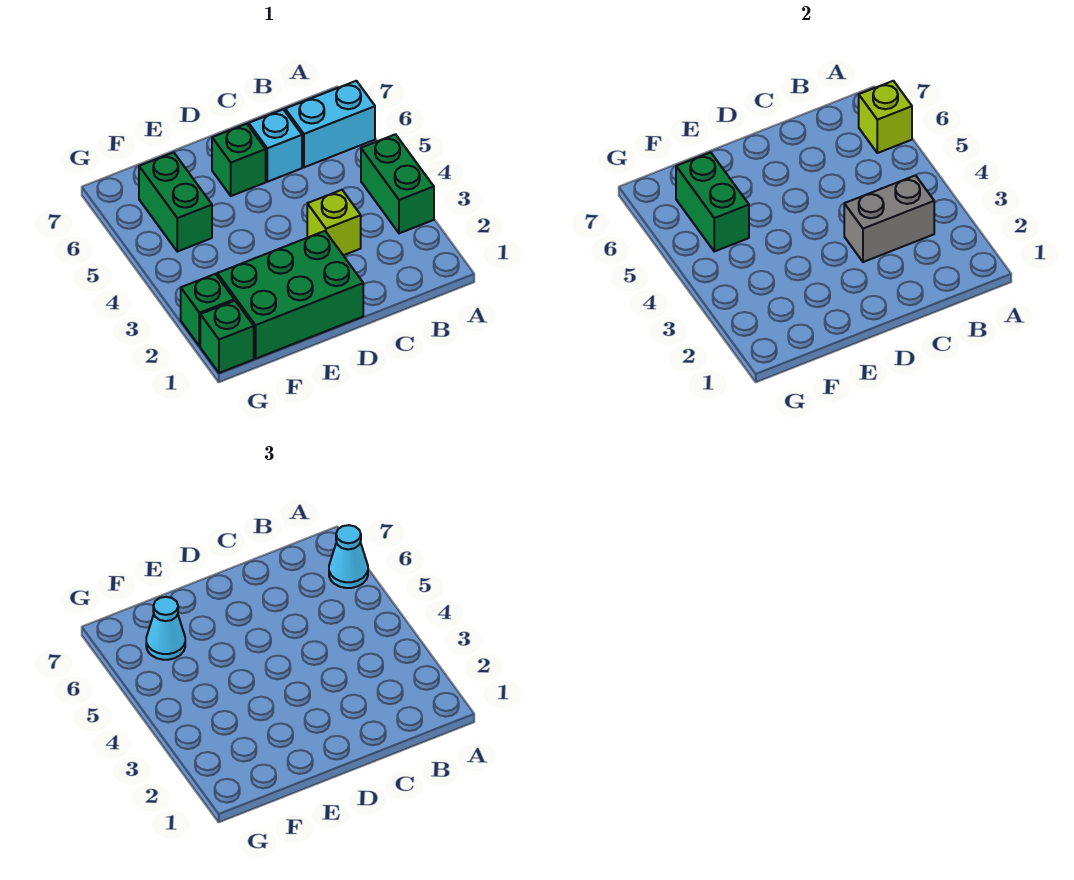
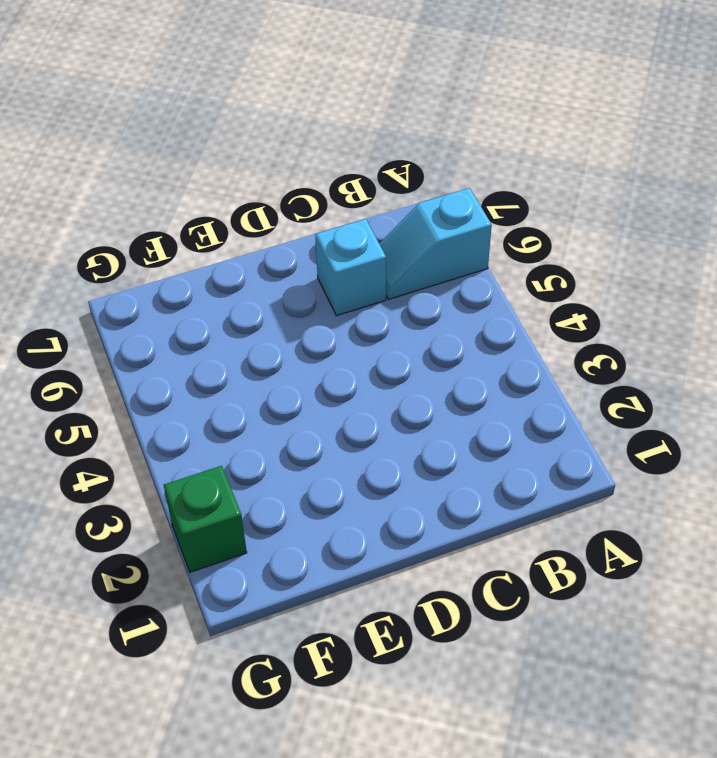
cyan slope A6:B6 level 1 top A -> cyan brick A6:B6 level 1
none -> green brick A3:A4 level 1
none -> lime brick C3 level 1
none -> green brick D1:F2 level 1

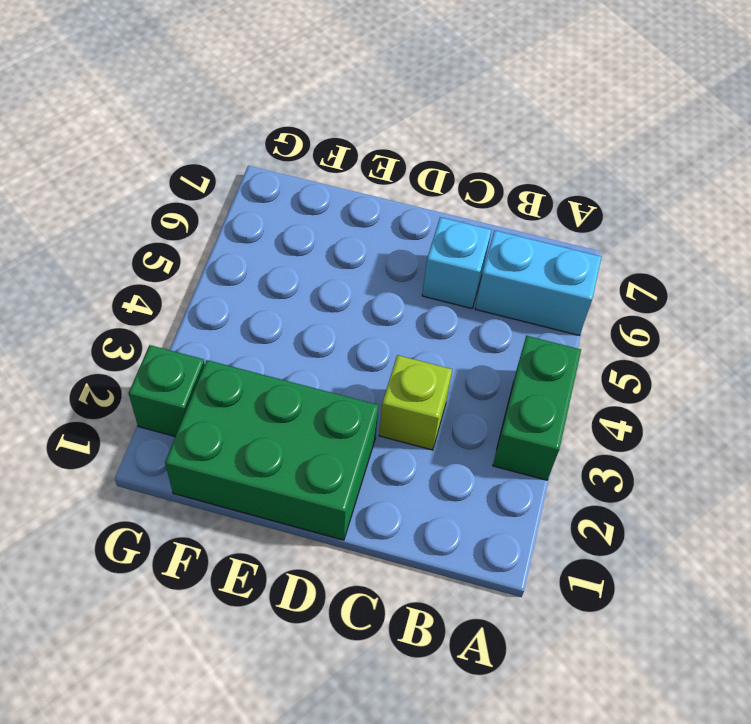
none -> green brick D6 level 1
none -> green brick F5:F6 level 1
none -> green brick G1 level 1

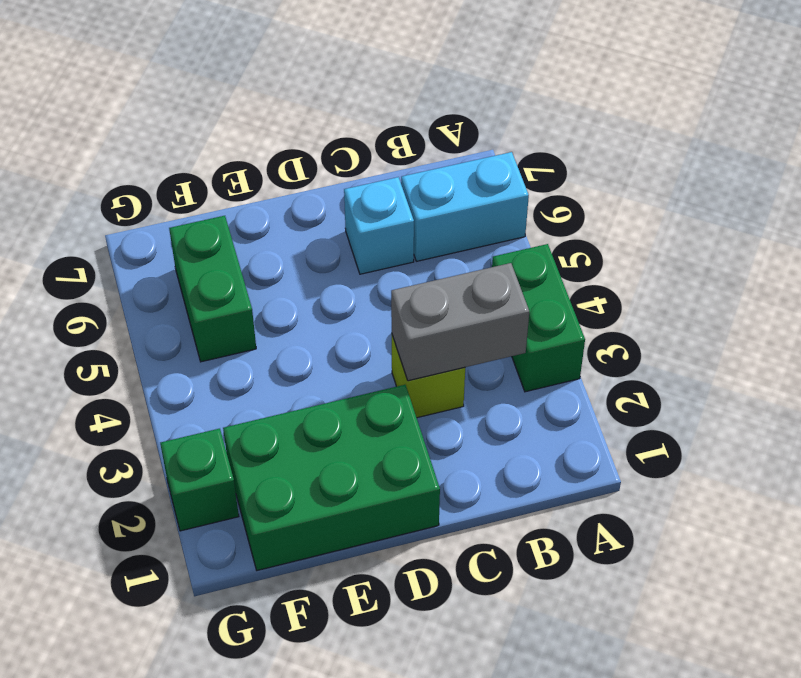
none -> green brick D6 level 1
none -> green brick G1 level 1
none -> lime brick A6 level 2

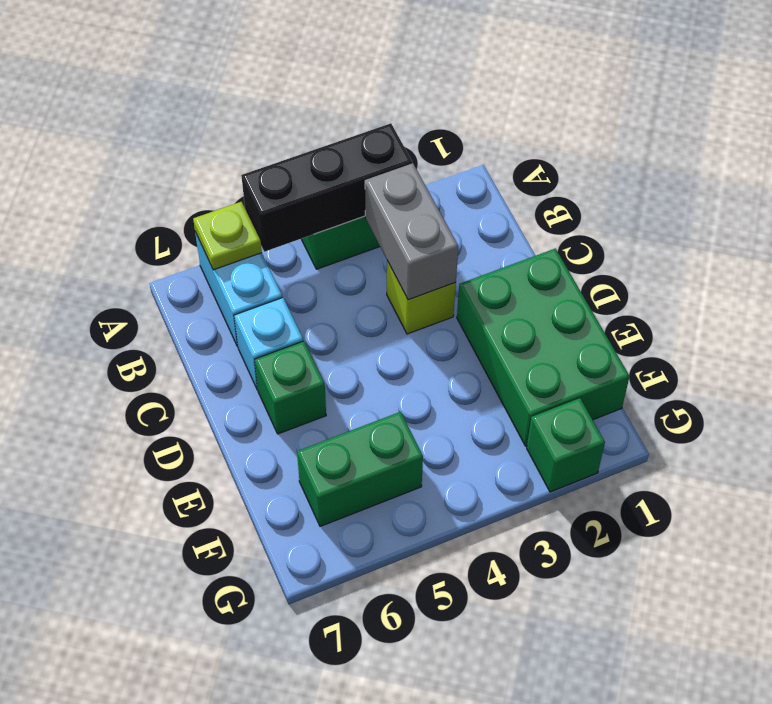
black brick A3:A5 level 2 -> none
lime plate A6 level 2 -> lime brick A6 level 2
none -> green brick G1 level 1
none -> green brick F5:F6 level 2
none -> cyan cone A6 level 3

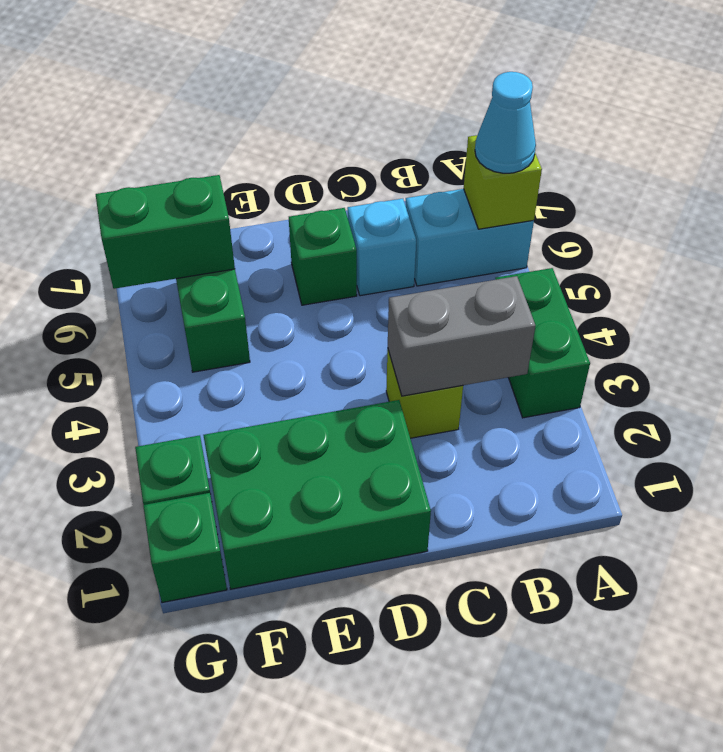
green brick F6:G6 level 2 -> green brick F5:F6 level 2
none -> cyan cone F6 level 3

